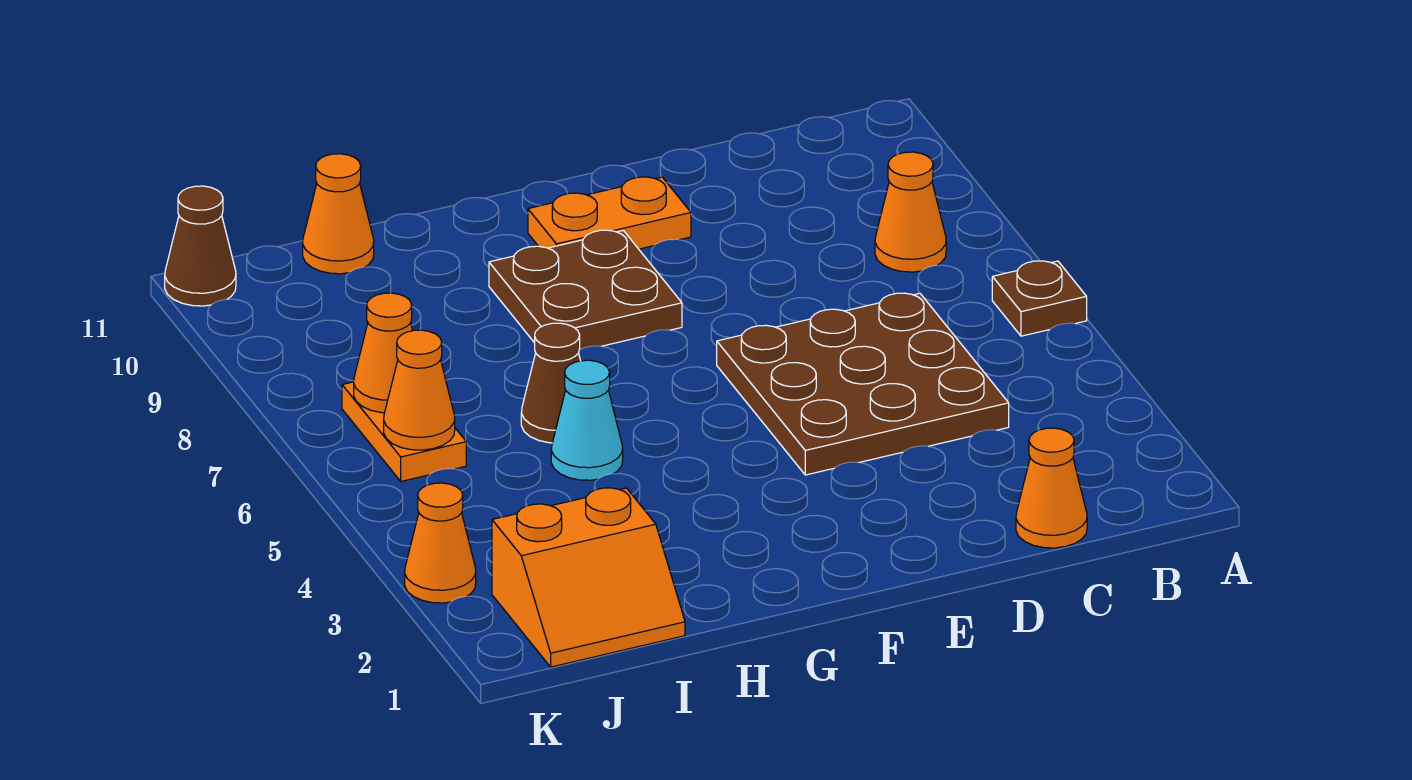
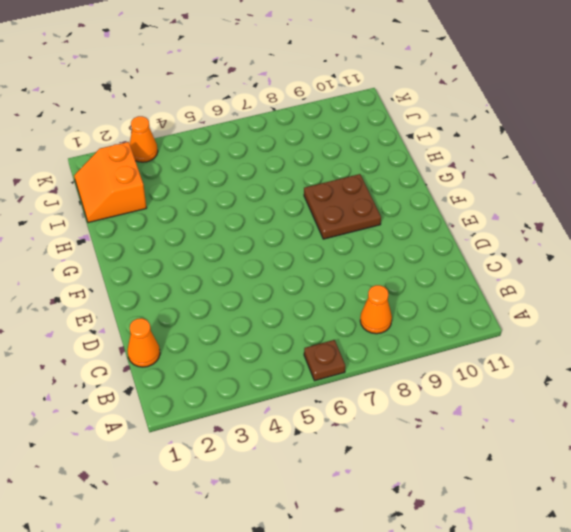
none -> brown plate C4:E6 level 1
none -> orange plate E10:F10 level 1
none -> cyan cone H5 level 1

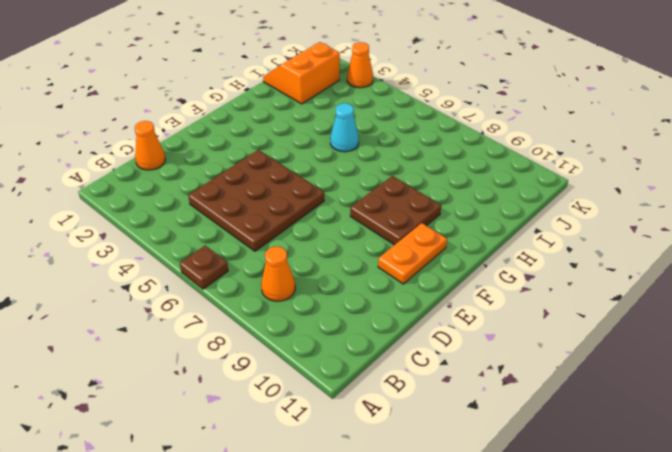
none -> brown cone H6 level 1
none -> orange cone I11 level 1
none -> orange plate J6:J7 level 1

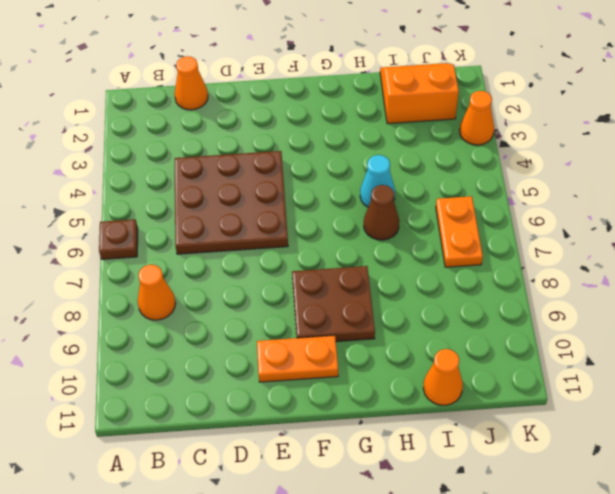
none -> brown cone K11 level 1
none -> orange cone J6 level 2
none -> orange cone J7 level 2

